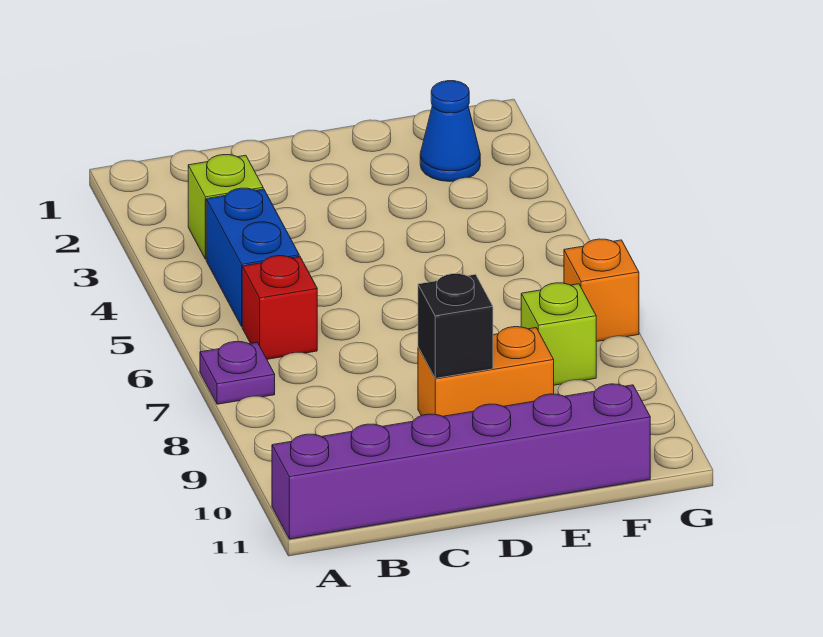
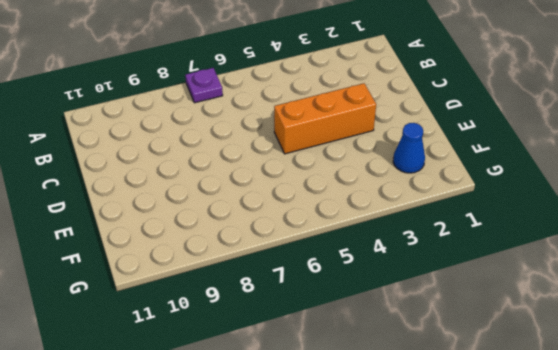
orange brick D3:D5 level 1 -> none
none -> purple brick A11:F11 level 1
none -> lime brick B3 level 1

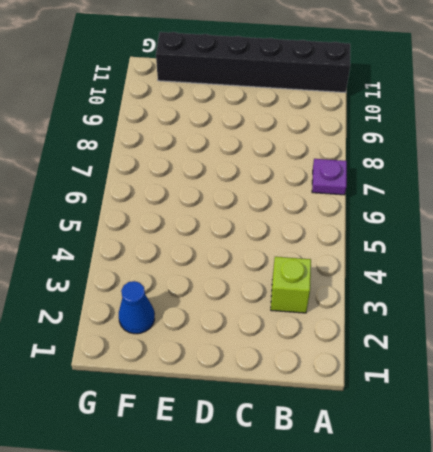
black brick A11:F11 level 1 -> purple brick A11:F11 level 1
none -> blue brick B4:B5 level 1
none -> red brick B6 level 1

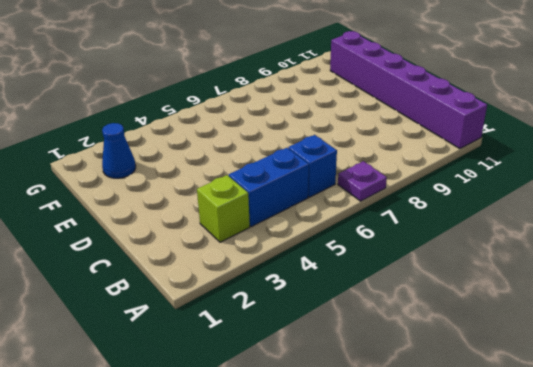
blue brick B6 level 1 -> red brick B6 level 1
none -> orange brick D9:E9 level 1
none -> lime brick F8 level 1

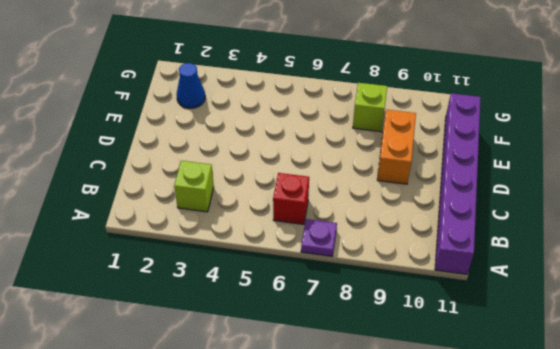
none -> blue brick B4:B5 level 1
none -> orange brick G7 level 1

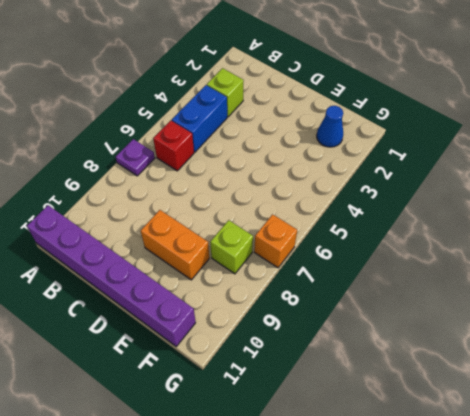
none -> black brick D9 level 2

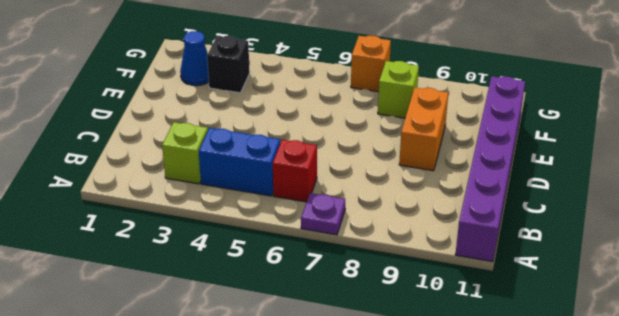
black brick F3 level 1 -> black brick D9 level 2

